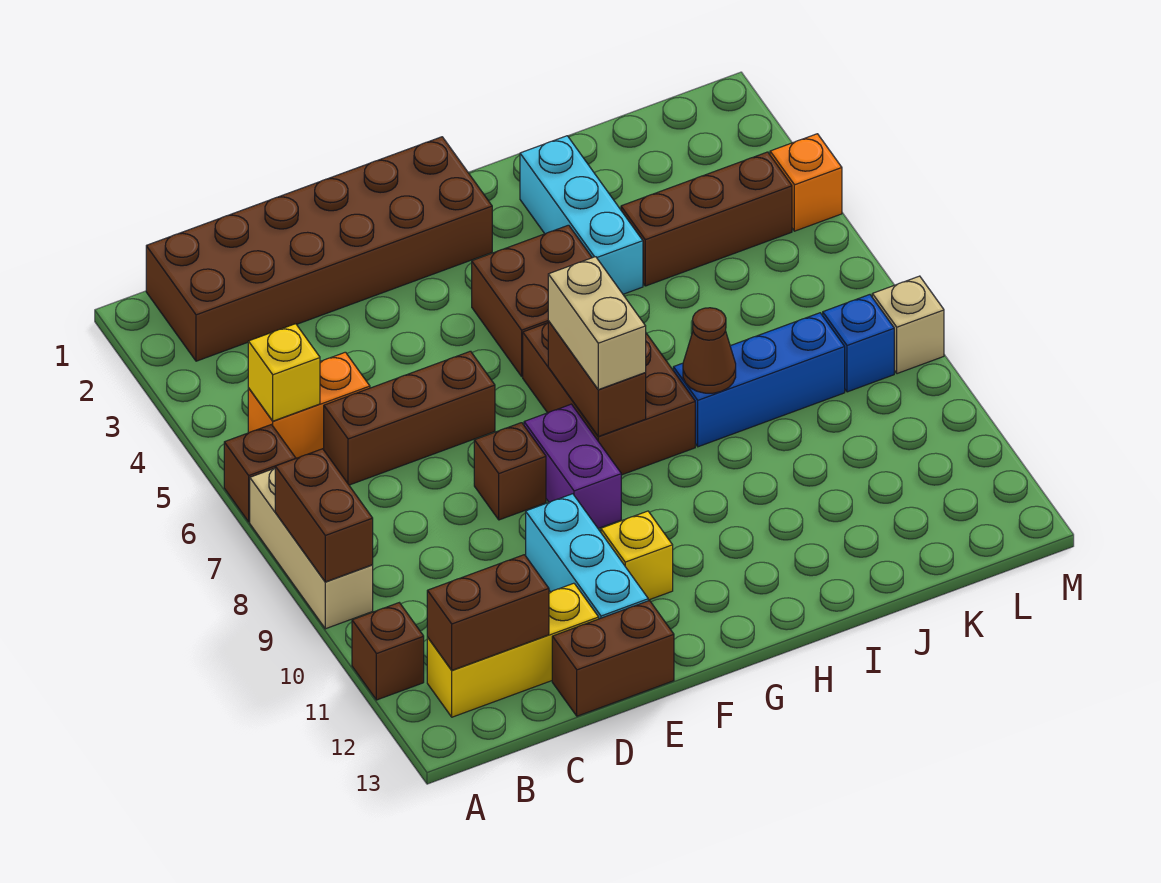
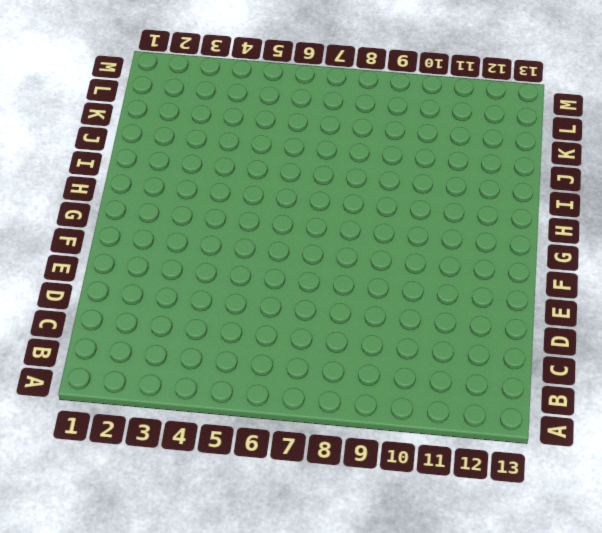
none -> brown brick A6 level 1
none -> tan brick A7:A9 level 1
none -> brown brick A11 level 1

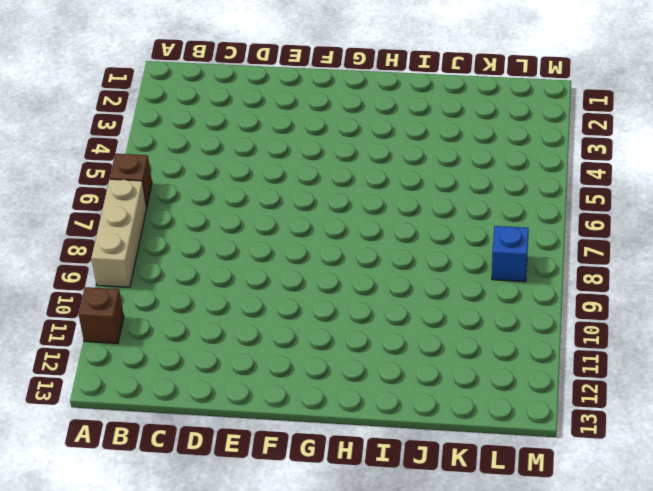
none -> brown brick B1:G2 level 1
none -> orange brick B5:C5 level 1
none -> yellow brick B12:D12 level 1

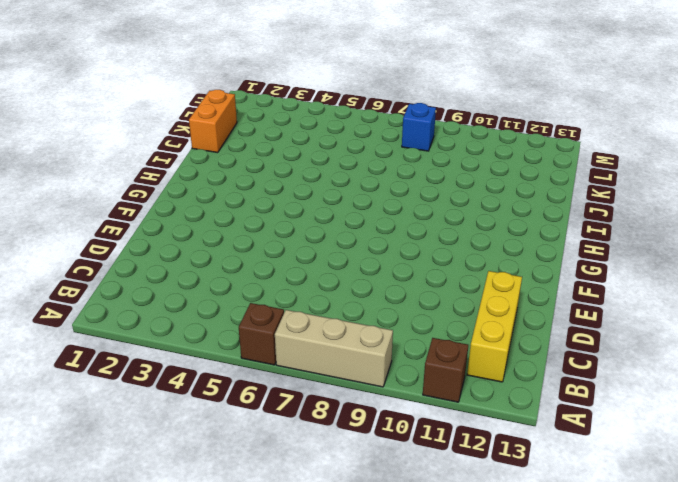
orange brick J1:K1 level 1 -> orange brick B5:C5 level 1
none -> brown brick B1:G2 level 1
none -> brown brick C6:E6 level 1
none -> brown brick D13:E13 level 1

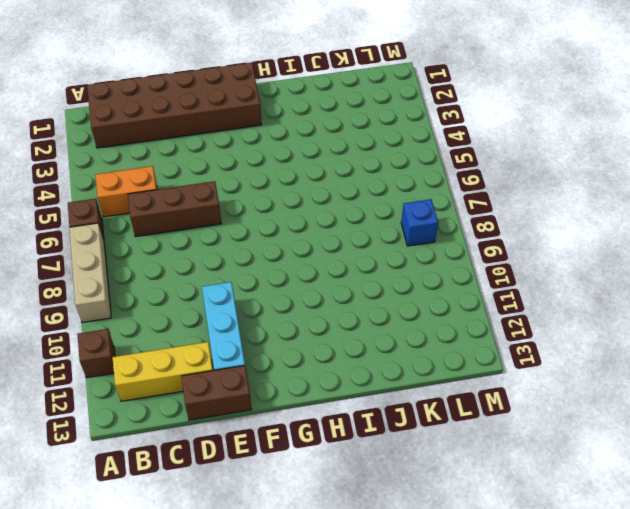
none -> brown brick E8 level 1
none -> purple brick F8:F9 level 1
none -> yellow brick F11 level 1

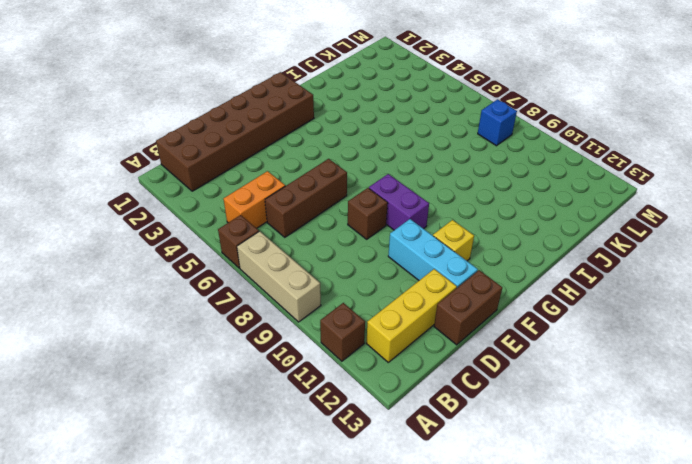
none -> brown brick G4:H5 level 1
none -> brown brick G6:H8 level 1
none -> cyan brick I2:I4 level 1

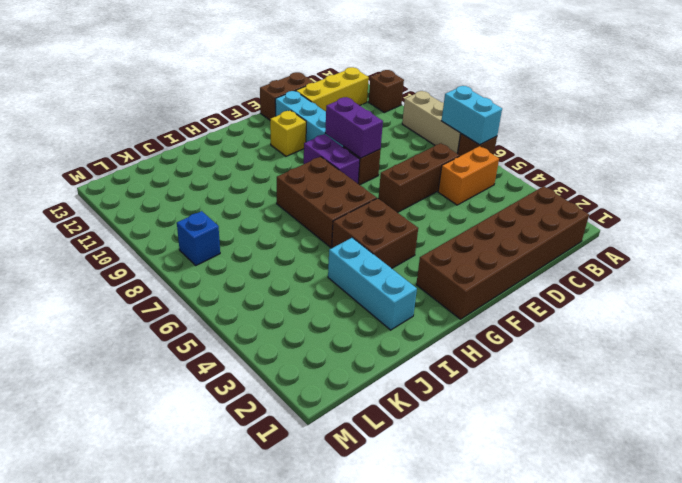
cyan brick A6:A7 level 2 -> none
purple brick E8:E9 level 2 -> none
none -> blue brick I8:K8 level 1
none -> brown brick J4:L4 level 1
none -> orange brick M4 level 1

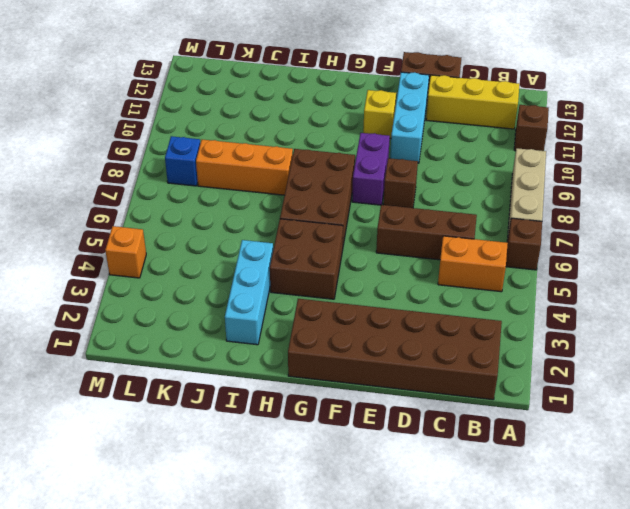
orange brick I8:K8 level 1 -> blue brick I8:K8 level 1
none -> brown brick J4:L4 level 1
none -> tan brick M8 level 1
none -> brown brick A8:A9 level 2

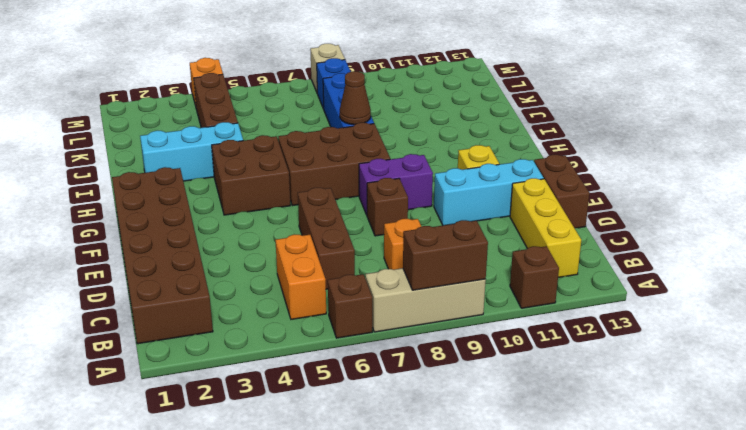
orange brick C8 level 1 -> none
none -> yellow brick B5 level 2
none -> brown brick B12:C12 level 2
none -> brown brick G7:G8 level 2

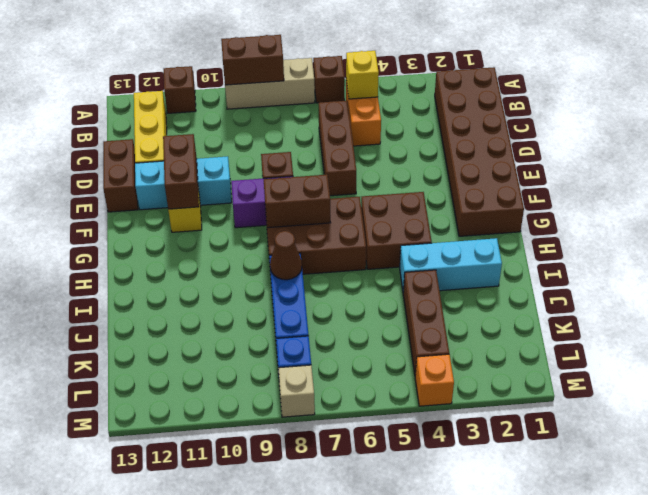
brown brick E11:F11 level 2 -> brown brick B12:C12 level 2
none -> tan brick G7:G8 level 3

